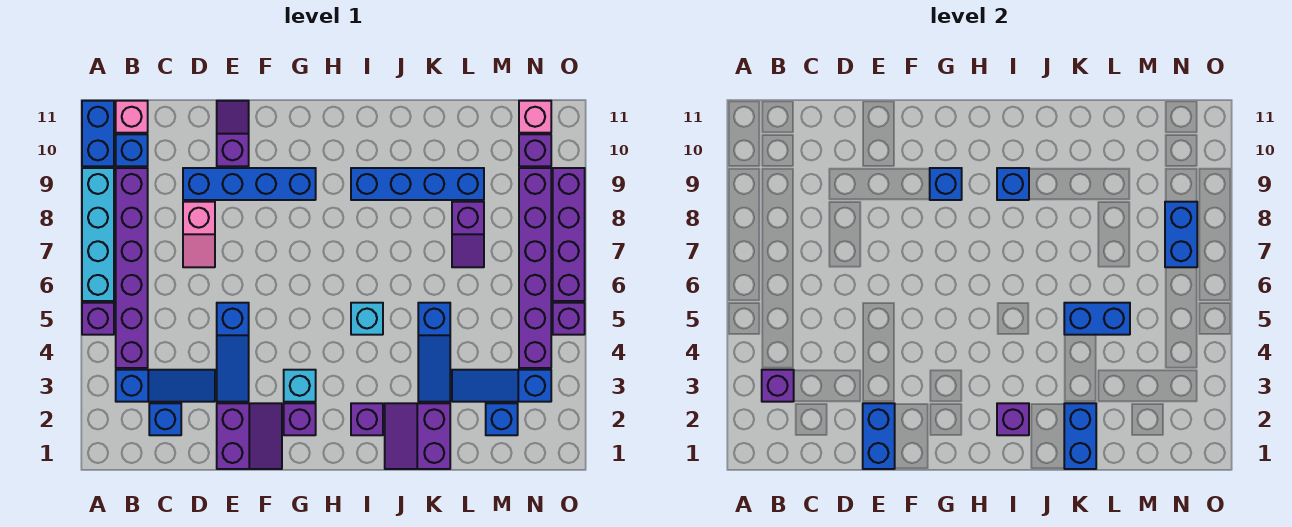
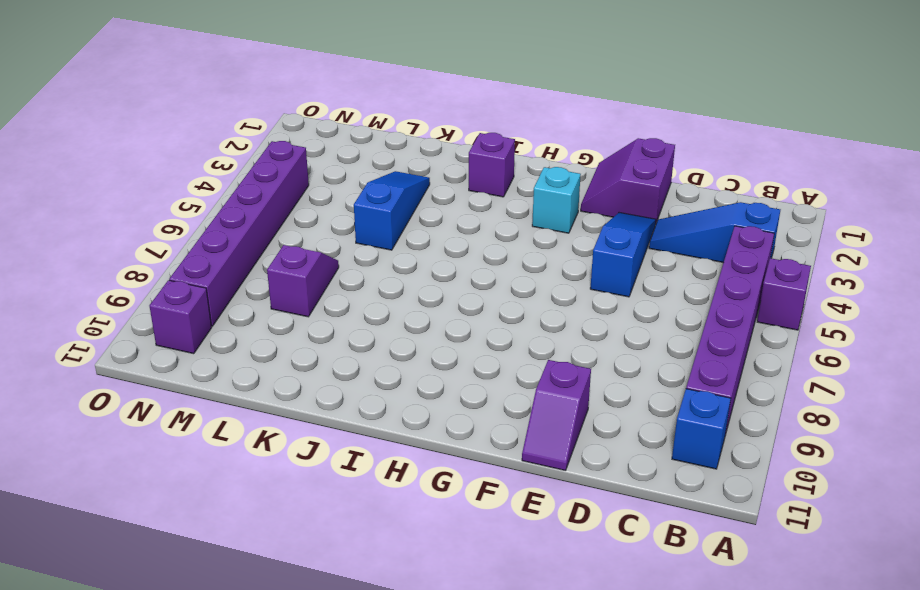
none -> cyan brick A6:A9 level 1
none -> blue brick A10:A11 level 1
none -> pink brick B11 level 1
none -> blue brick C2 level 1

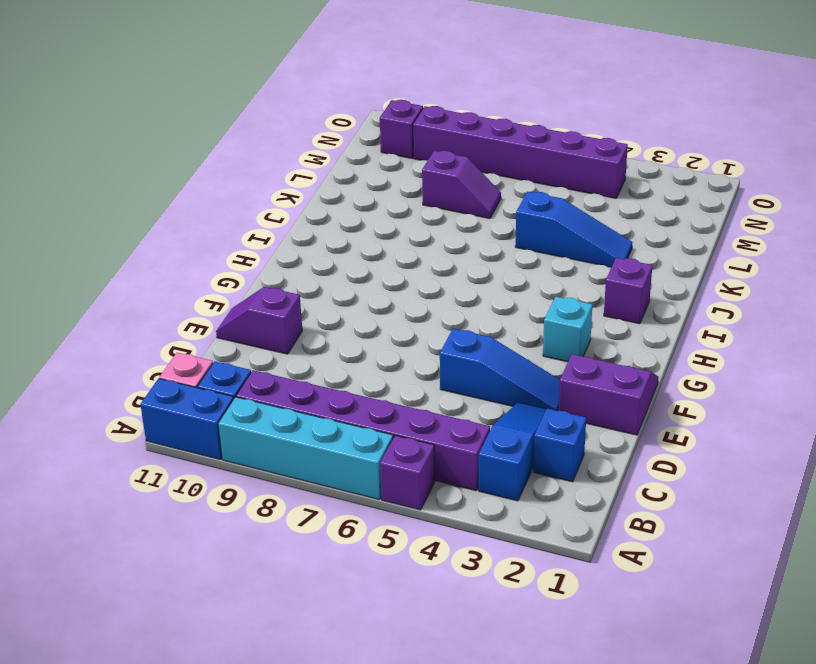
none -> pink slope D7:D8 level 1 top 8
none -> blue brick D9:G9 level 1
none -> purple brick G2 level 1
none -> cyan brick I5 level 1

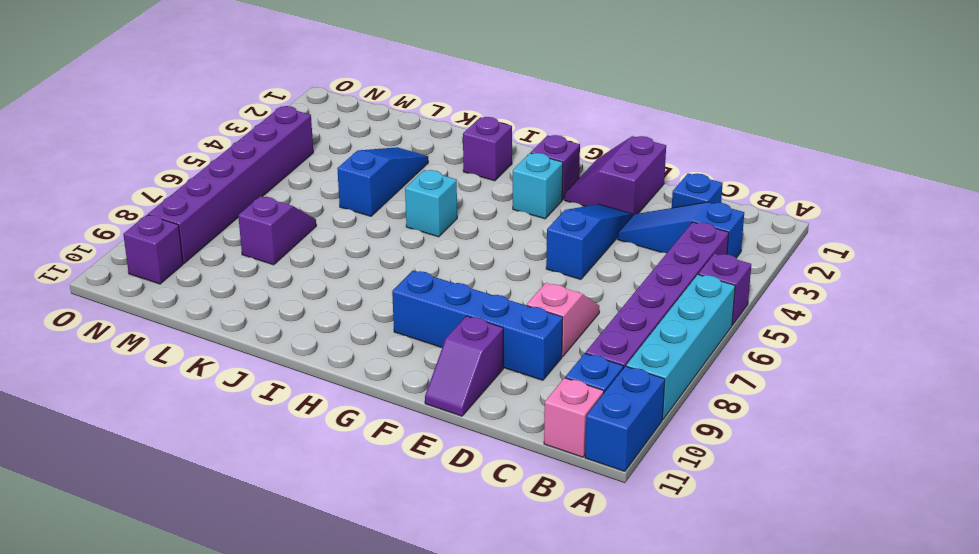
none -> blue brick I9:L9 level 1
none -> purple slope J1:K2 level 1 top K
none -> blue slope L3:N3 level 1 top N
none -> blue brick M2 level 1

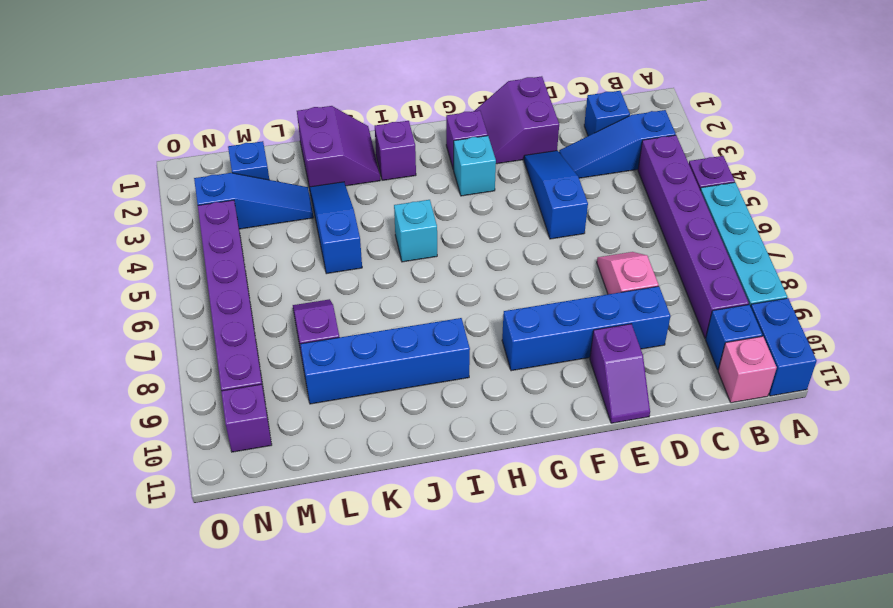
none -> pink brick N11 level 1
none -> purple brick O5 level 1
none -> purple brick O6:O9 level 1
none -> purple brick B3 level 2

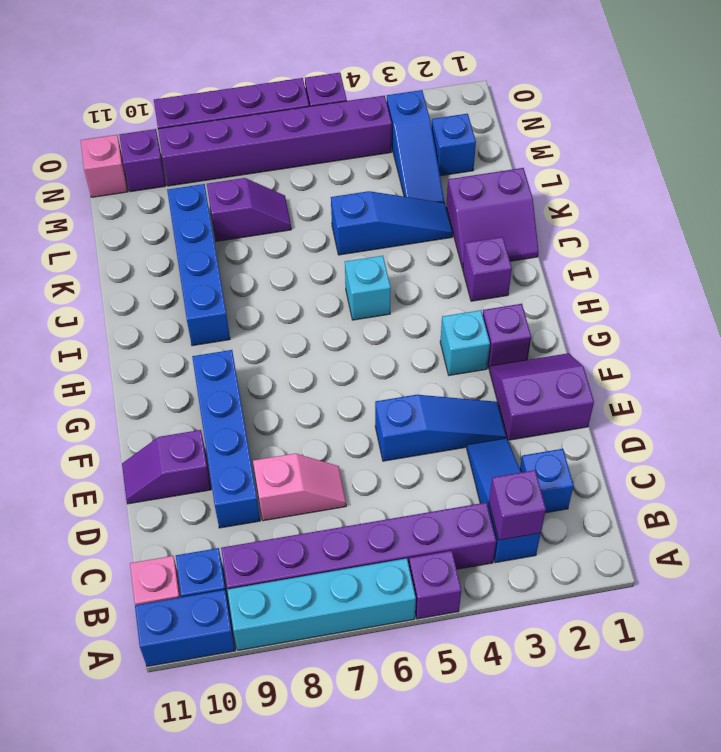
none -> blue brick E1:E2 level 2
none -> blue brick G9 level 2
none -> purple brick I2 level 2
none -> blue brick I9 level 2

